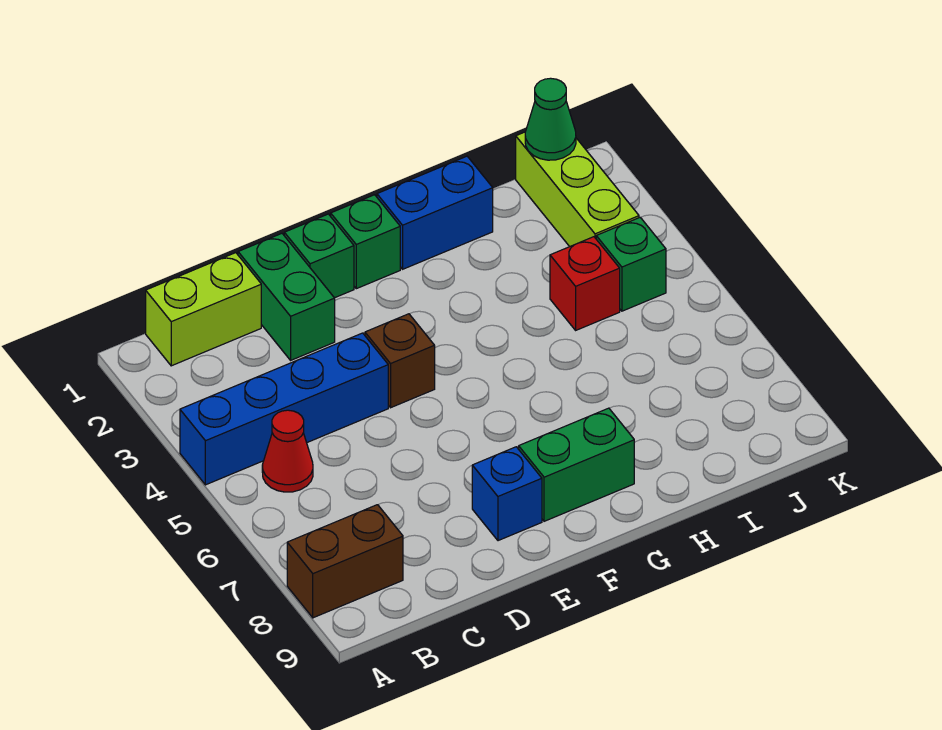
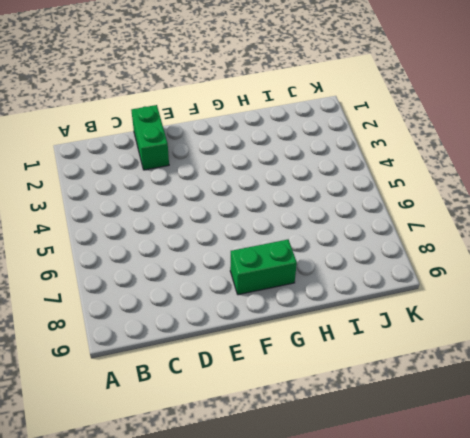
none -> blue brick A4:D4 level 1
none -> brown brick A8:B8 level 1
none -> lime brick B1:C1 level 1

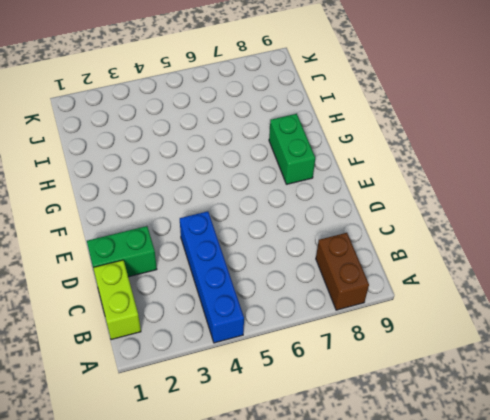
none -> red cone B5 level 1
none -> green brick E1 level 1
none -> brown brick E4 level 1

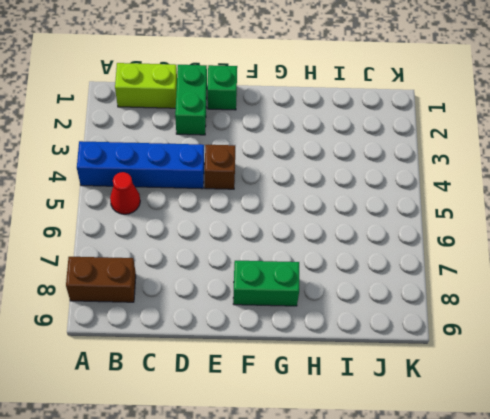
none -> blue brick E8 level 1
none -> green brick F1 level 1
none -> blue brick G1:H1 level 1

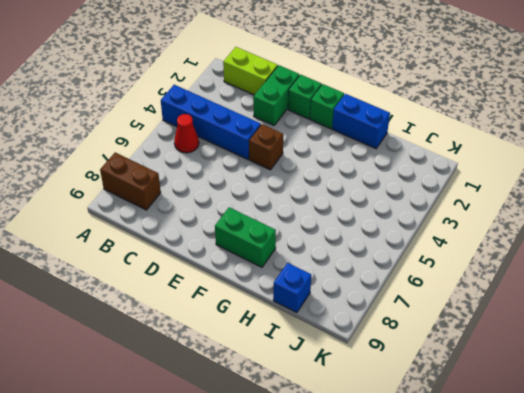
blue brick I9 level 1 -> blue brick E8 level 1
none -> red brick I4 level 1
none -> lime brick J1:J3 level 1
none -> green brick J4 level 1

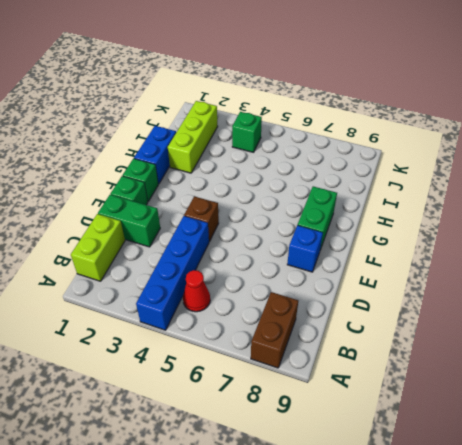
lime brick H2:J2 level 1 -> lime brick J1:J3 level 1
none -> red brick I4 level 1
none -> green cone J1 level 2

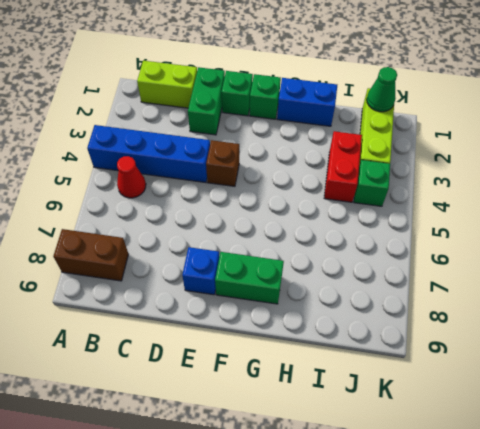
red brick I3:I4 level 1 -> red brick I4 level 1

